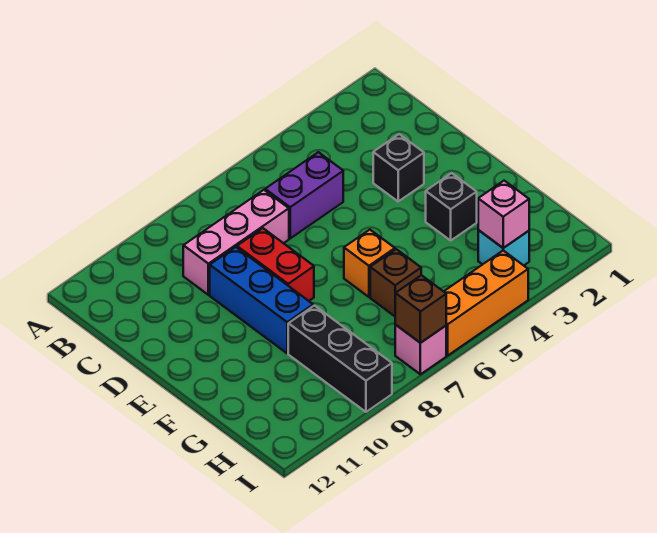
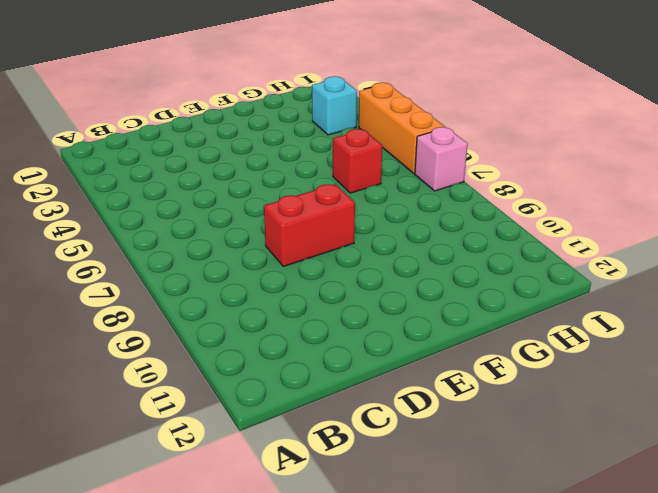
red brick G6 level 1 -> brown brick G6 level 1
none -> purple brick C5:C6 level 1
none -> pink brick C7:C9 level 1
none -> black brick D3 level 1

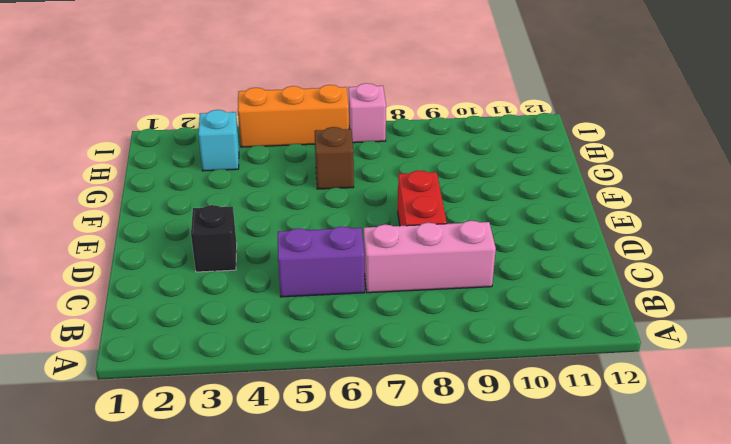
none -> blue brick D9:F9 level 1
none -> black brick F3 level 1
none -> orange brick F6 level 1

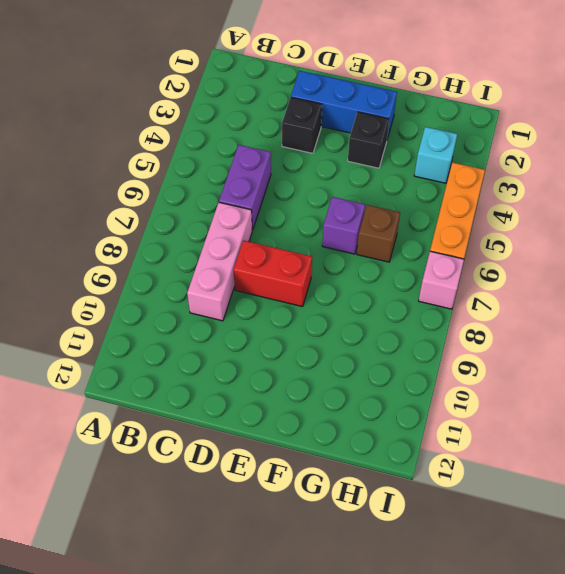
blue brick D2:F2 level 1 -> blue brick D9:F9 level 1
purple brick F6 level 1 -> orange brick F6 level 1
none -> black brick G9:I9 level 1
none -> pink brick H3 level 2
none -> brown brick I7 level 2

